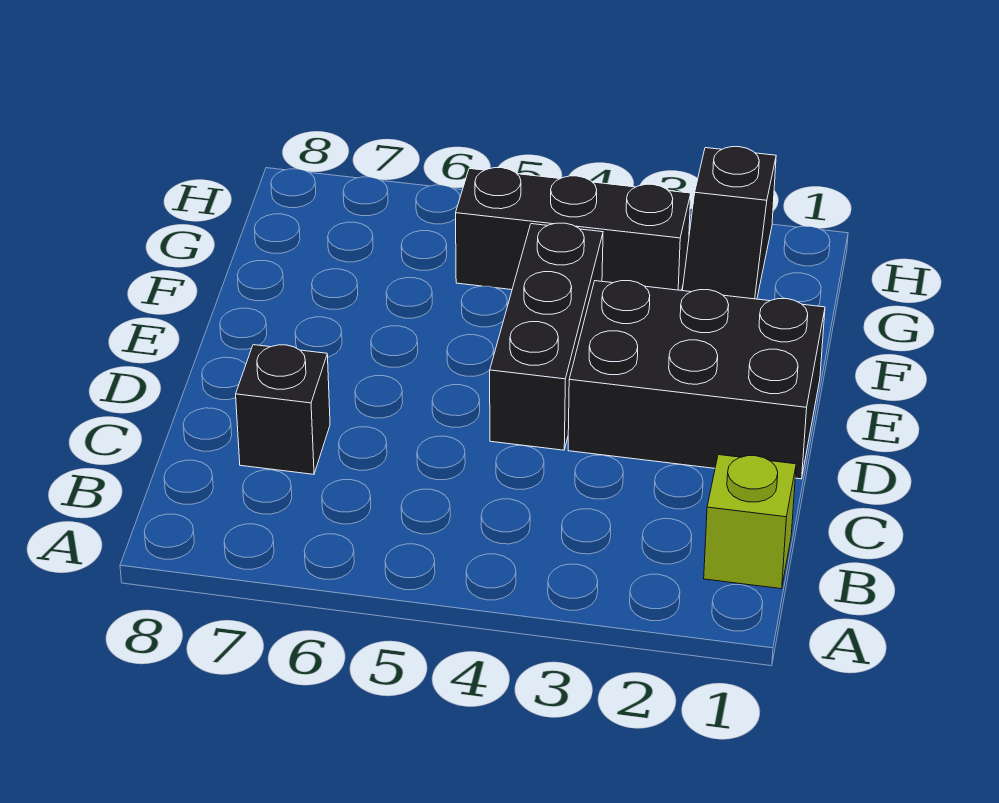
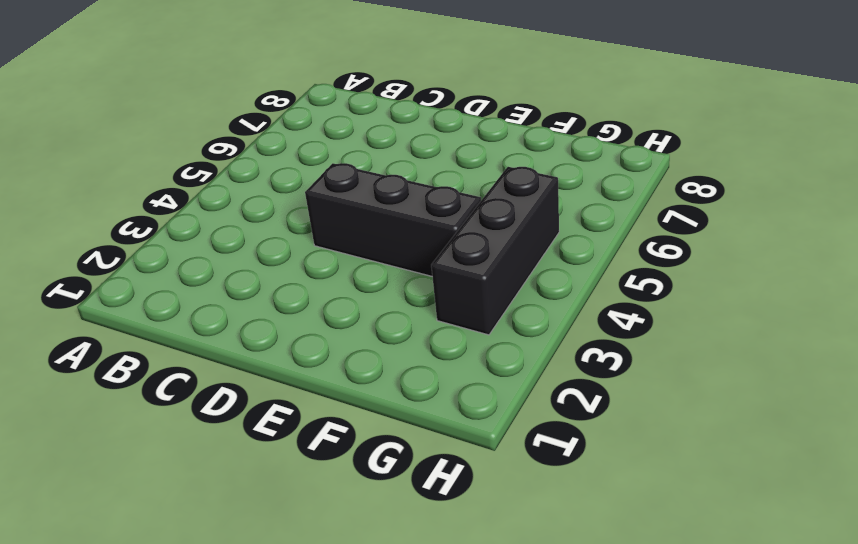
none -> lime brick B1 level 1
none -> black brick C7 level 1

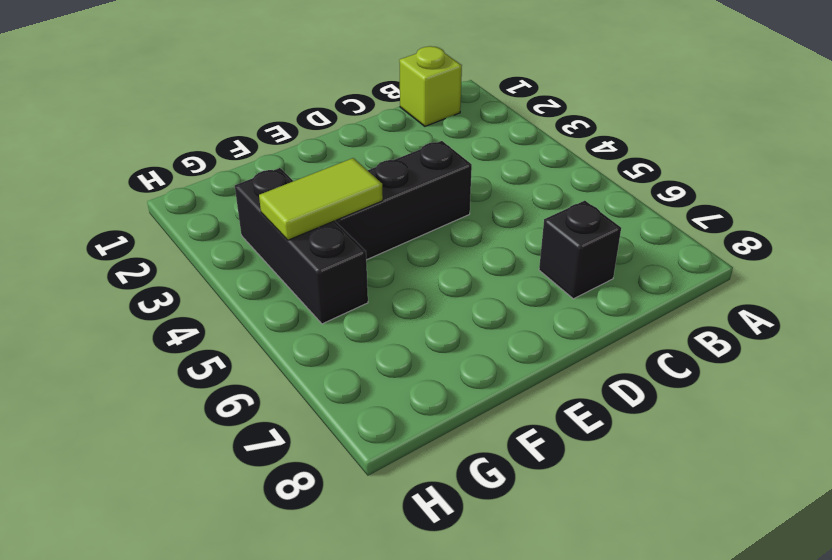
lime tile F4:G4 level 2 -> none
none -> black brick D1:E3 level 1
none -> black slope G2:H2 level 1 top H

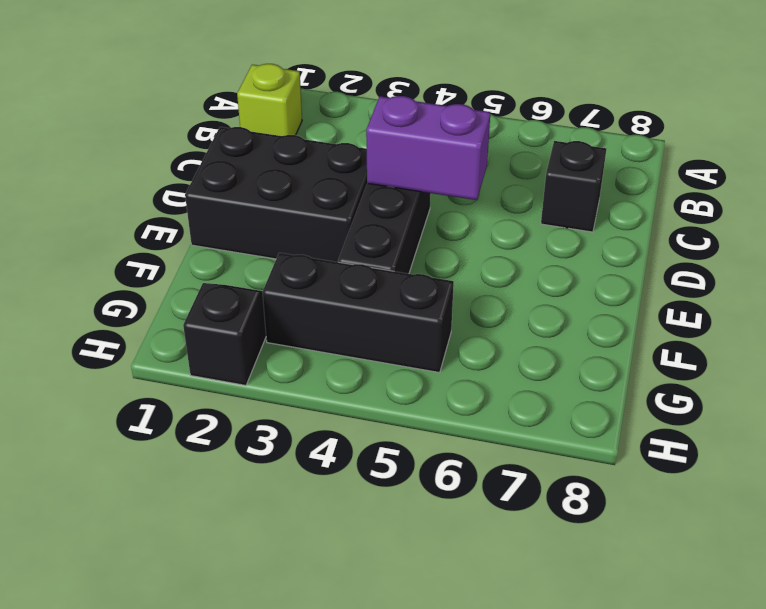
purple brick D4:D5 level 2 -> none

